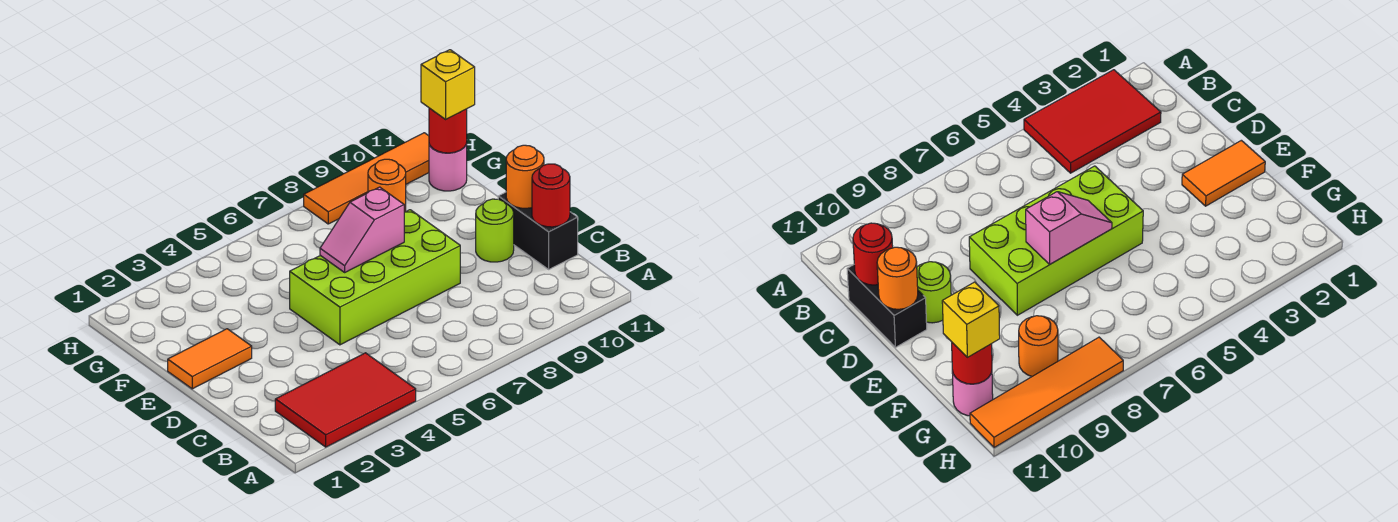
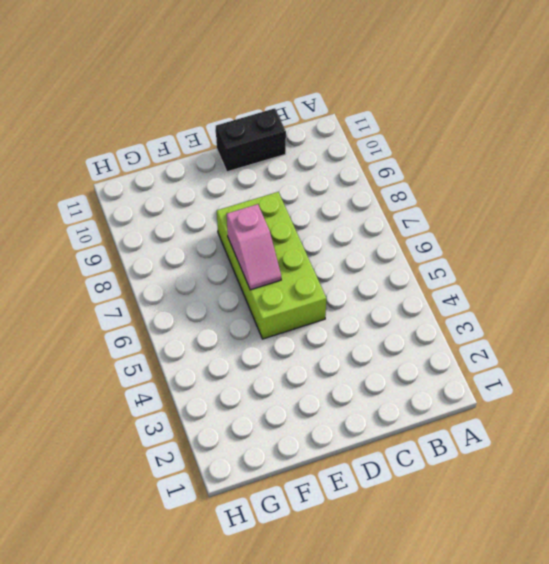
none -> red tile A2:B4 level 1
none -> lime round brick D10 level 1
none -> orange tile E1:E2 level 1

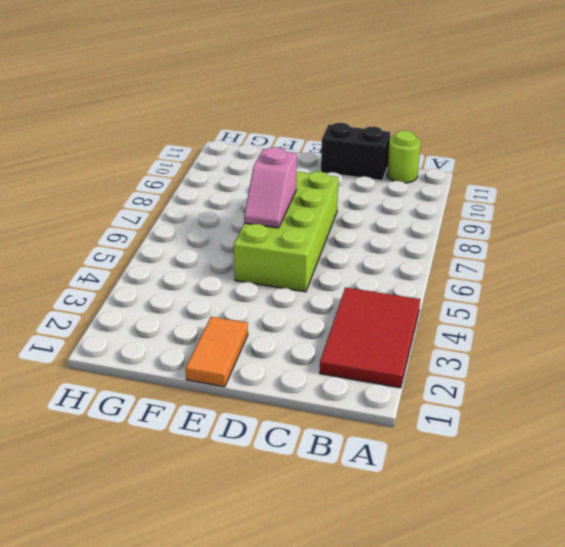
lime round brick B11 level 1 -> lime round brick D10 level 1
none -> orange round brick G9 level 1
none -> pink round brick G11 level 1
none -> orange tile H8:H11 level 1

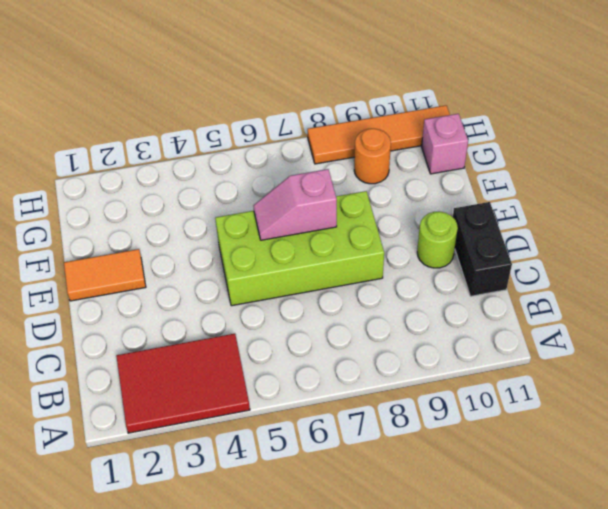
pink brick G11 level 1 -> pink round brick G11 level 1
none -> red round brick C11 level 2
none -> orange round brick D11 level 2
none -> red round brick G11 level 2

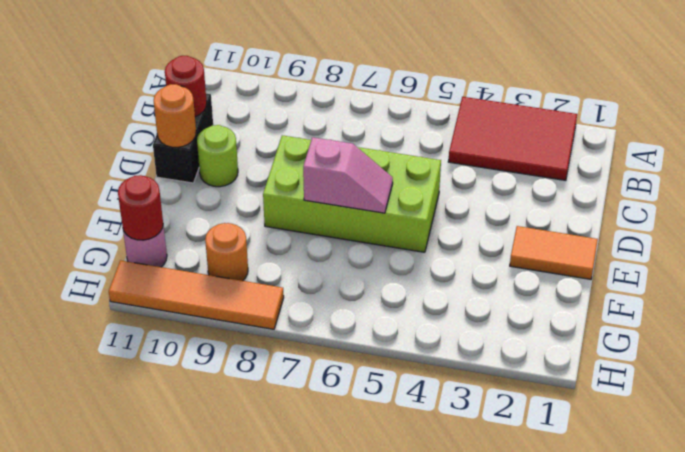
none -> yellow brick G11 level 3

